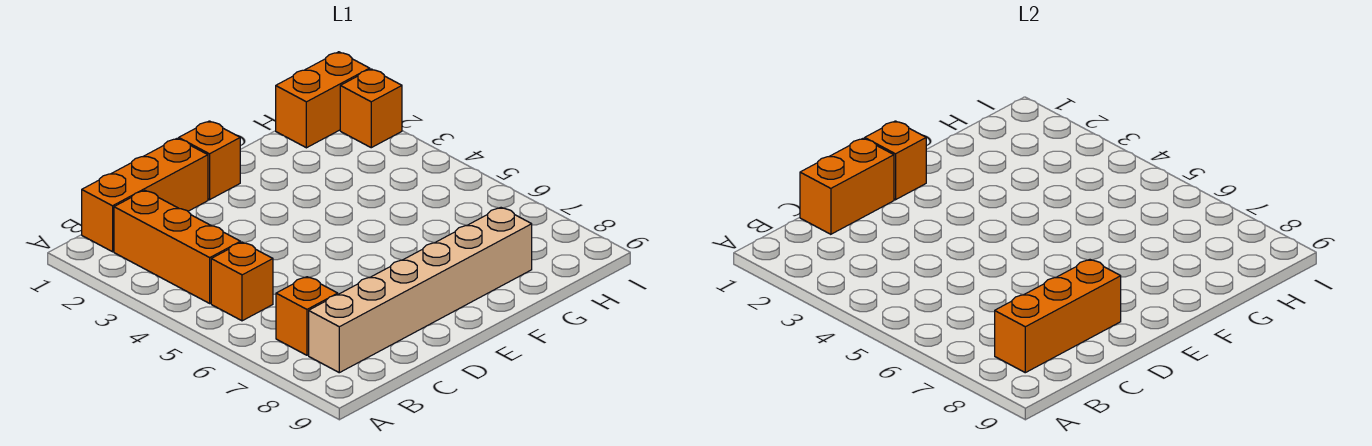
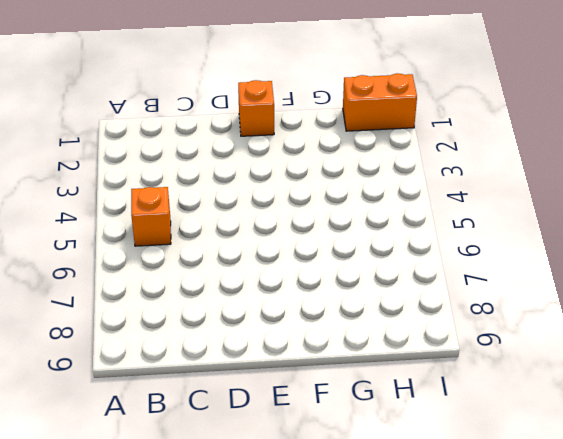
none -> orange brick B1:D1 level 1
none -> orange brick B2:B4 level 1

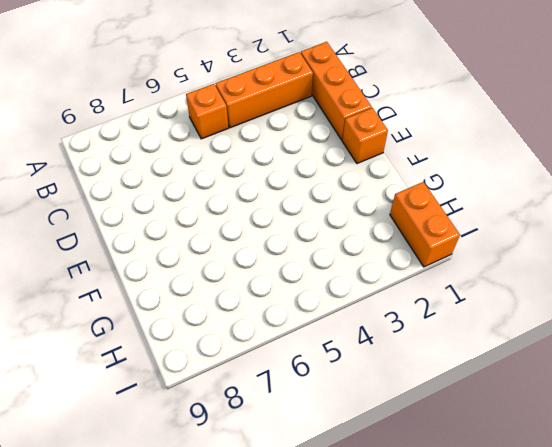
none -> orange brick B7 level 1
none -> tan brick B8:G8 level 1

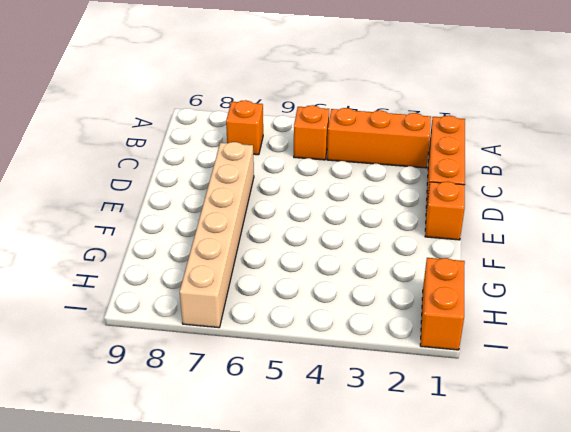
tan brick D7:I7 level 1 -> tan brick B8:G8 level 1
none -> orange brick I2 level 1
none -> orange brick B8:D8 level 2

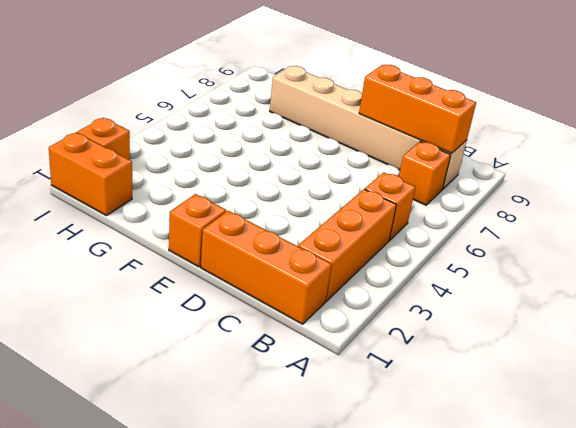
none -> orange brick C1:D1 level 2
none -> orange brick E1 level 2

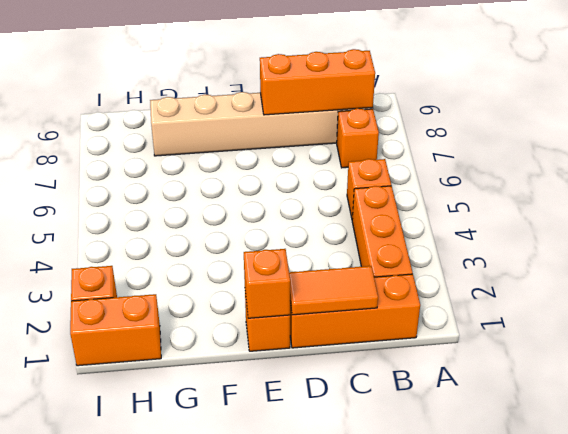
orange tile C1:D1 level 2 -> orange brick C1:D1 level 2

